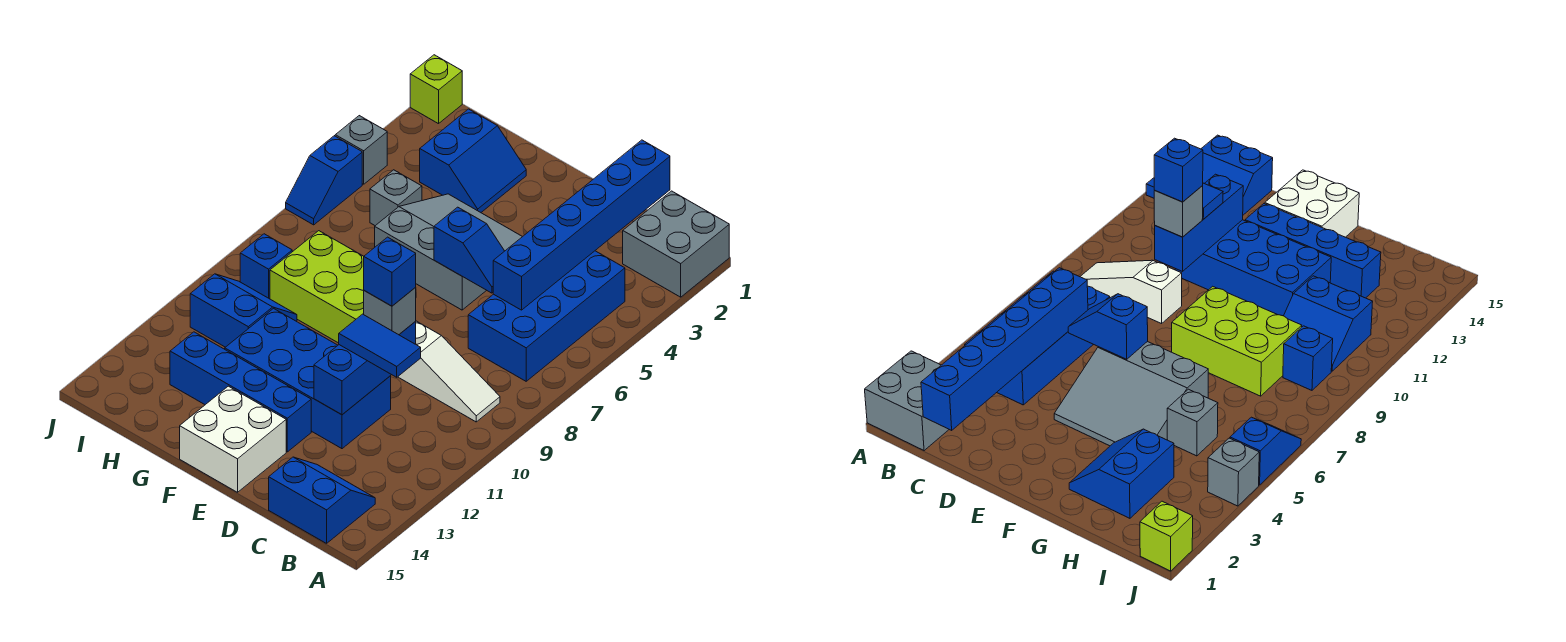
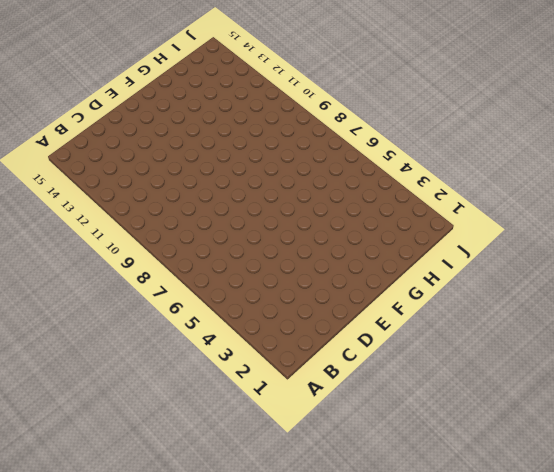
none -> grey brick A1:B2 level 1
none -> blue brick B4:C7 level 1
none -> white slope B9:D9 level 1 top D

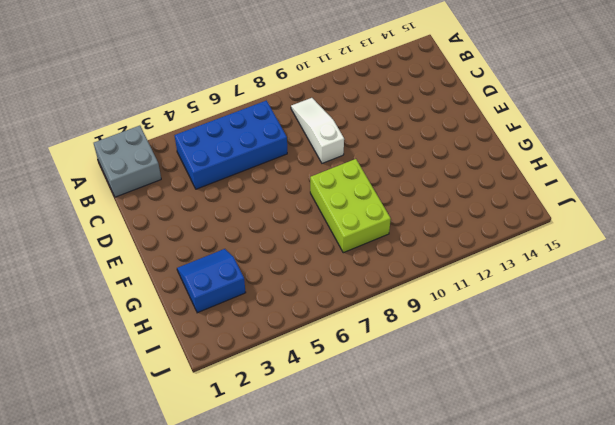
none -> blue slope B14:C15 level 1 top 15
none -> blue brick D11:G12 level 1
none -> grey slope E4:G6 level 1 top 6

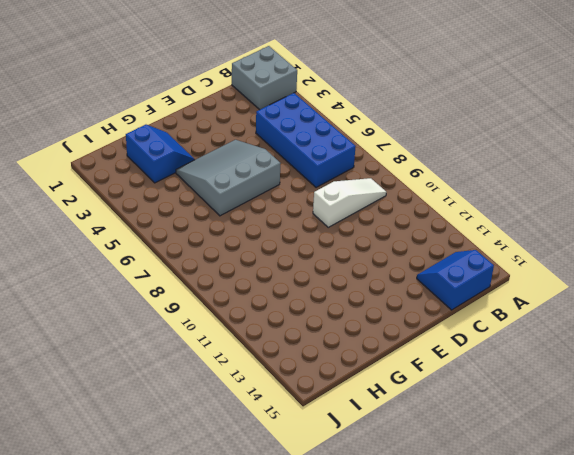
none -> blue brick D11:G12 level 1
none -> blue brick E13:H13 level 1
none -> white brick E14:F15 level 1

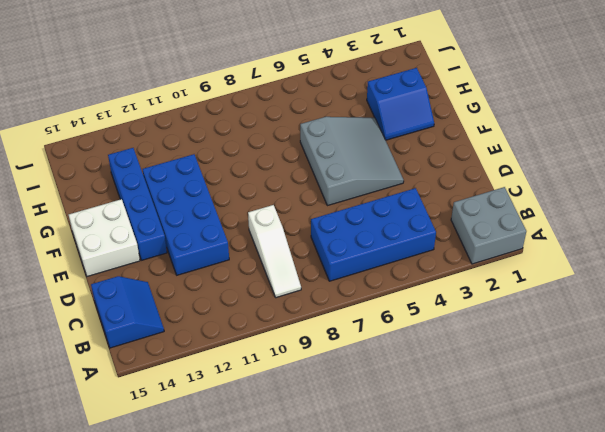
none -> lime brick F8:H9 level 1
none -> grey brick H5 level 1
none -> blue slope H10:I11 level 1 top 11

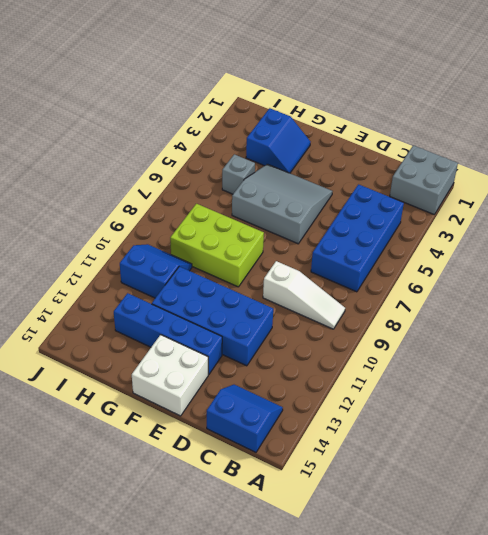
none -> blue brick I9 level 1
none -> lime brick J1 level 1
none -> grey brick J4 level 1

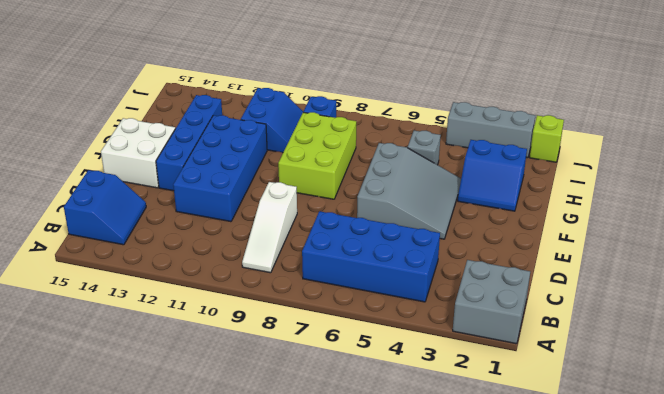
grey brick J2:J4 level 1 -> grey brick J4 level 1
none -> blue slope J5:J6 level 1 top 5
none -> blue brick C1:C6 level 2
none -> blue slope D6:E6 level 2 top E

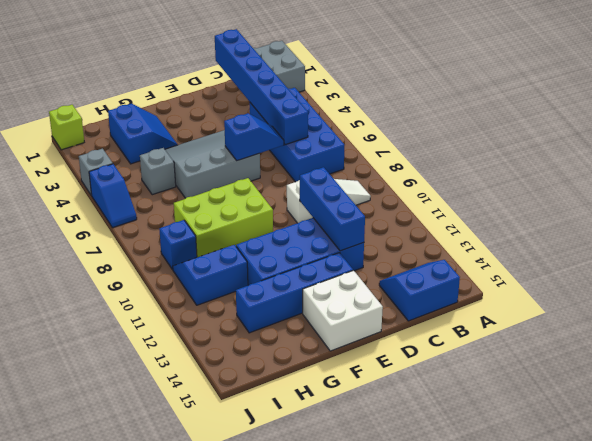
none -> blue tile C11:D11 level 3
none -> grey brick D10 level 3
none -> blue brick D10 level 4

